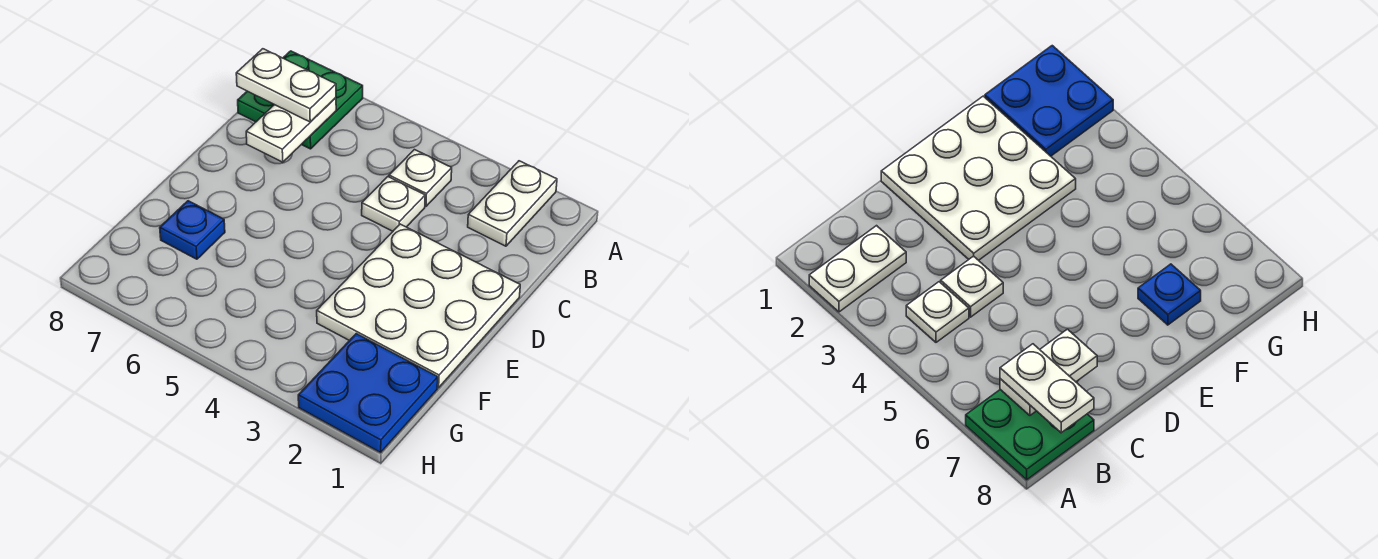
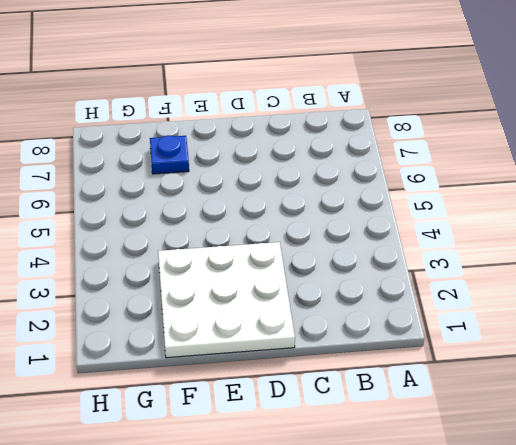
none -> white plate A2:B2 level 1
none -> green plate A7:B8 level 1

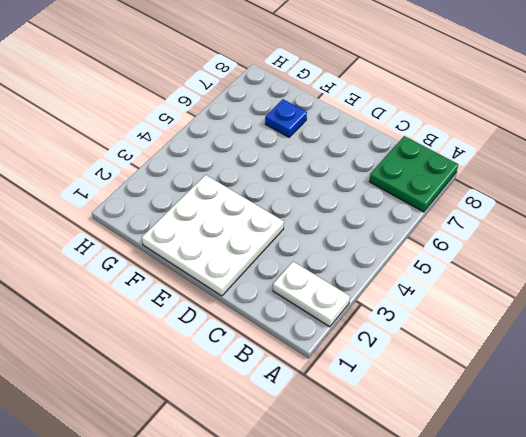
none -> white plate B4 level 1
none -> white plate C4 level 1

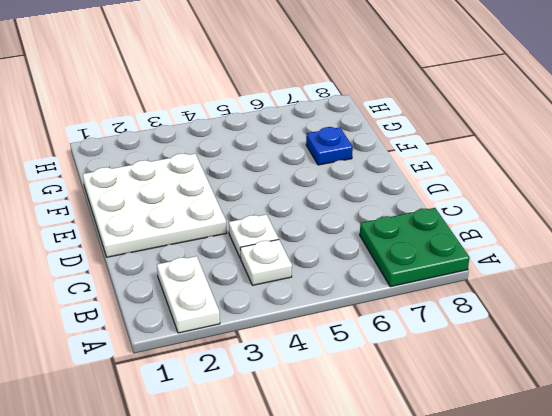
none -> blue plate G1:H2 level 1
none -> white plate B7:C7 level 2

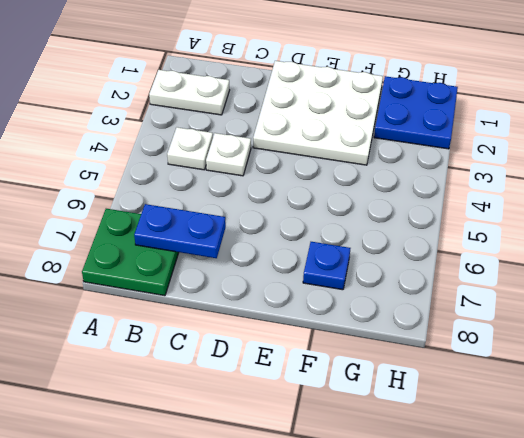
blue plate B7:C7 level 2 -> white plate B7:C7 level 2
none -> white plate B7:B8 level 3

